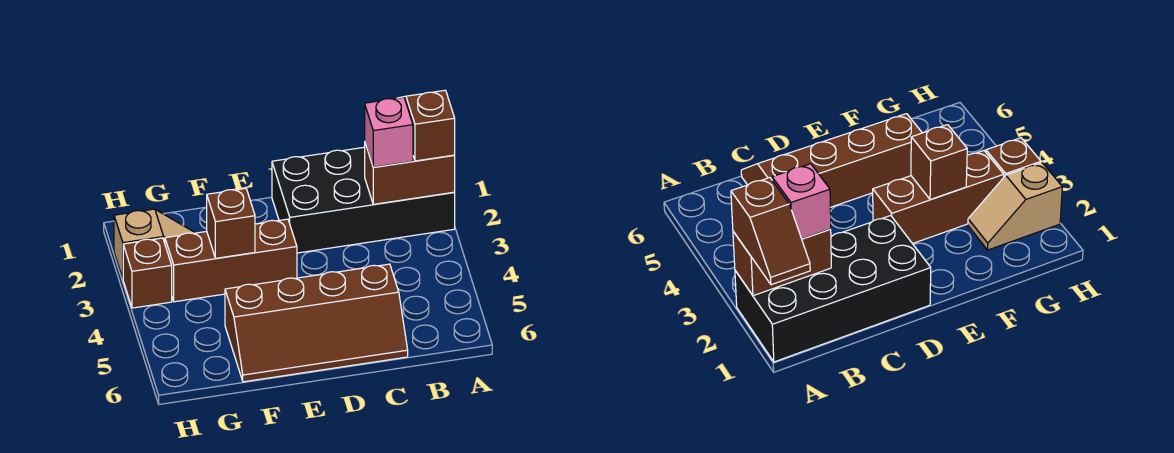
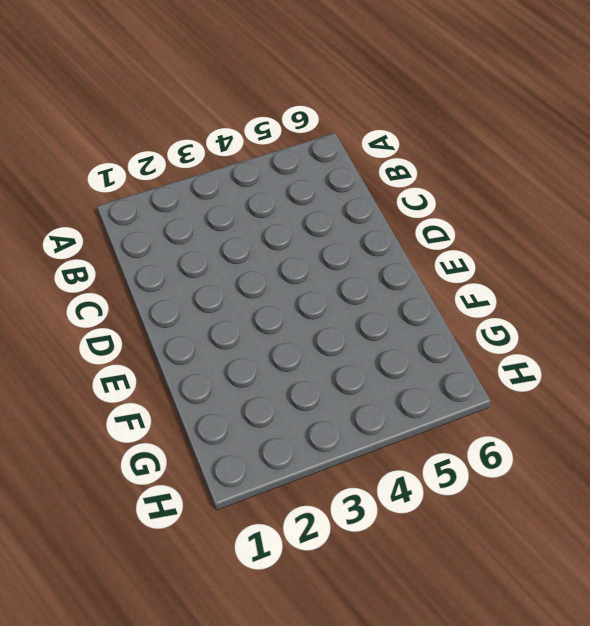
none -> black brick A1:D2 level 1
none -> brown slope C5:F6 level 1 top 5

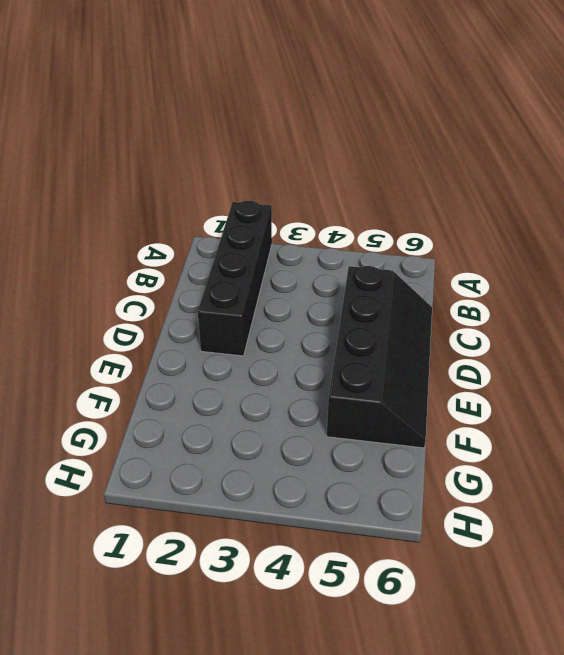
black brick A2:D2 level 1 -> black brick A1:D2 level 1
black slope C5:F6 level 1 top 5 -> brown slope C5:F6 level 1 top 5
none -> brown brick E3:G3 level 1
none -> tan slope G2:H2 level 1 top H

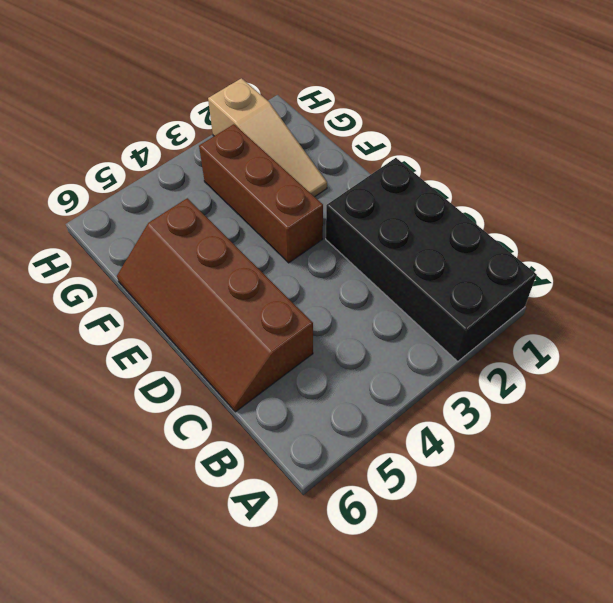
tan slope F2:H2 level 1 top H -> tan slope G2:H2 level 1 top H
none -> brown brick H3 level 1
none -> brown brick A2:B2 level 2

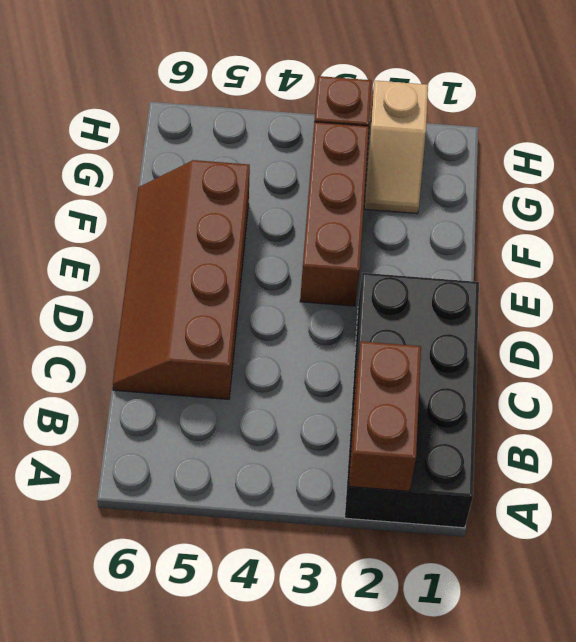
none -> brown brick F3 level 2
none -> brown slope A1:A2 level 3 top 2

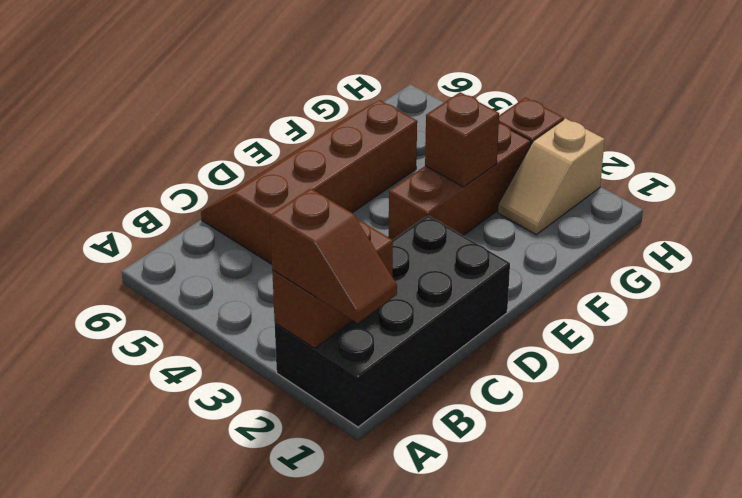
none -> pink brick B2 level 3

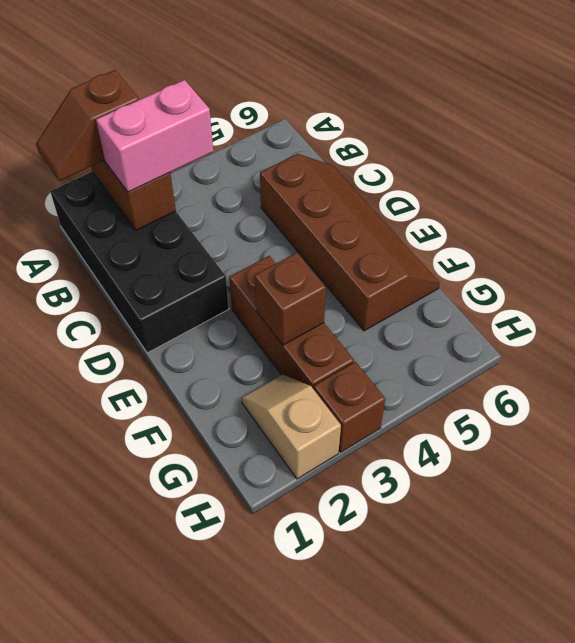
pink brick B2:B3 level 3 -> pink brick B2 level 3

